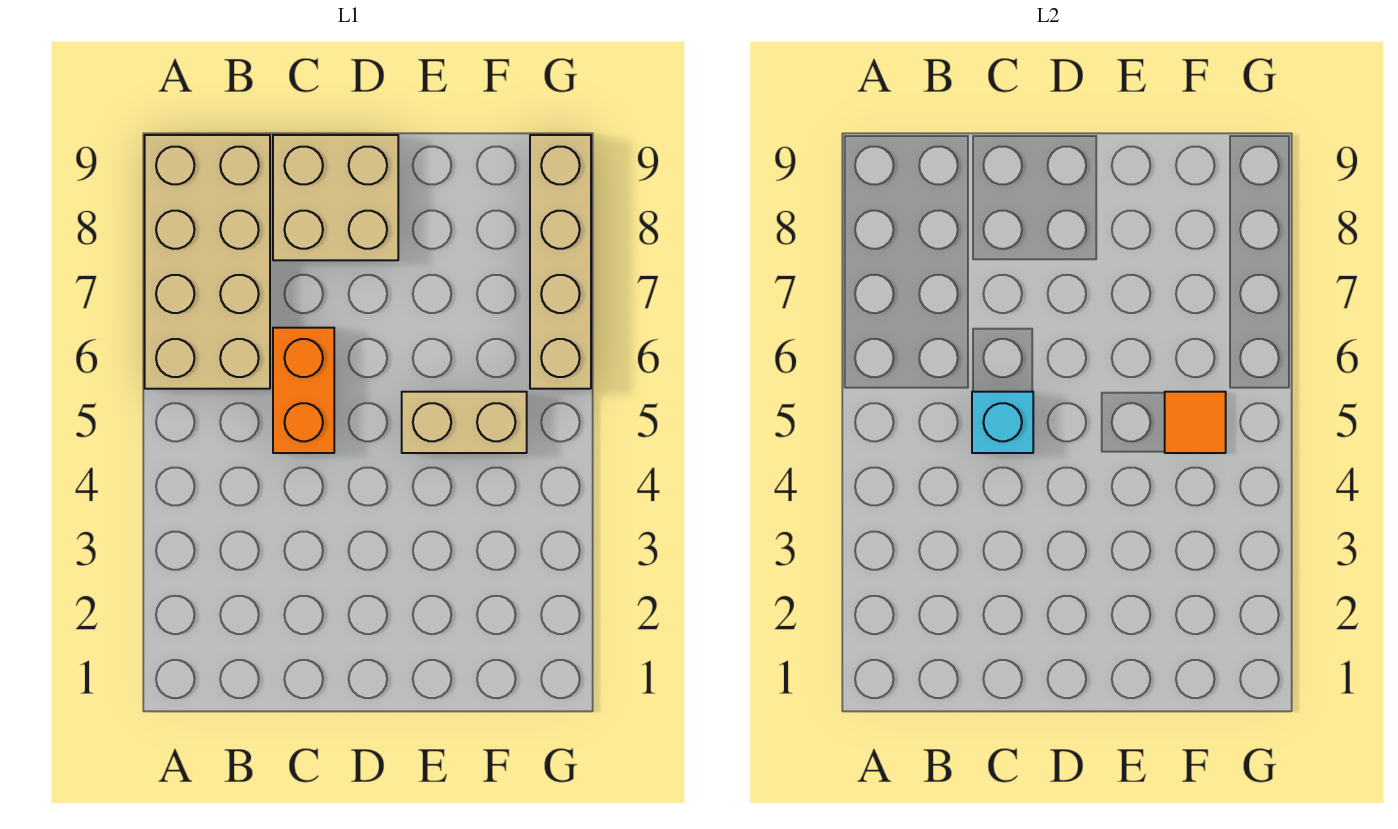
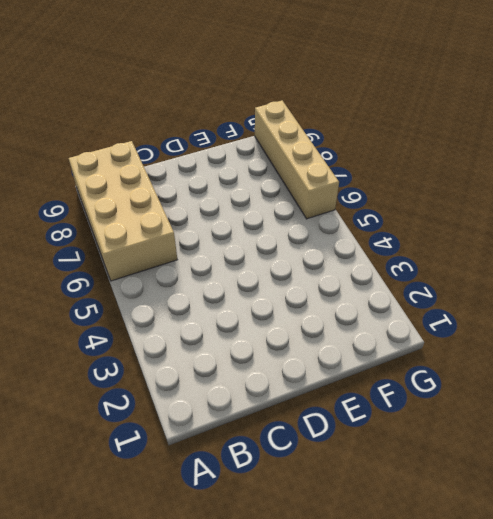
none -> orange brick C5:C6 level 1
none -> tan brick C8:D9 level 1

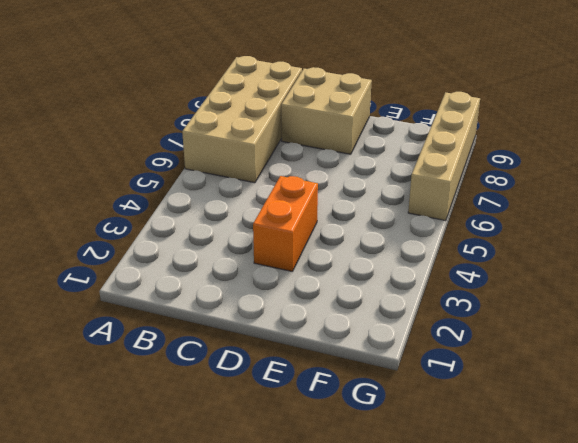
orange brick D3:D4 level 1 -> orange brick C5:C6 level 1
none -> tan brick E5:F5 level 1
none -> cyan brick C5 level 2

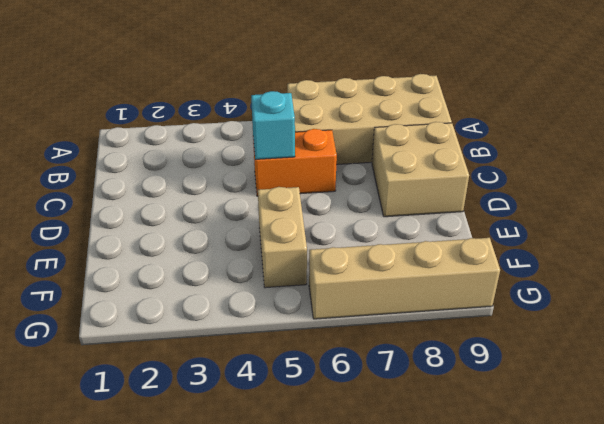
none -> orange tile F5 level 2

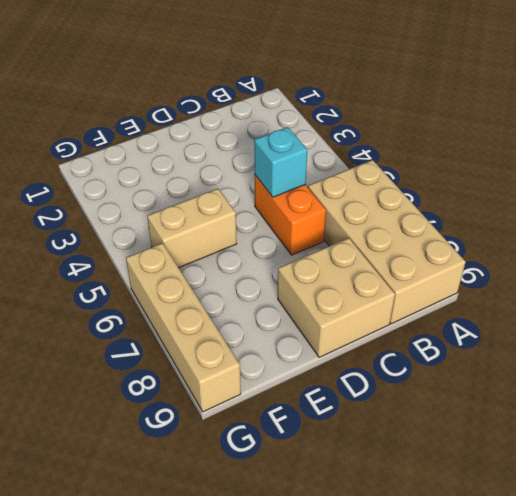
none -> orange tile F5 level 2

